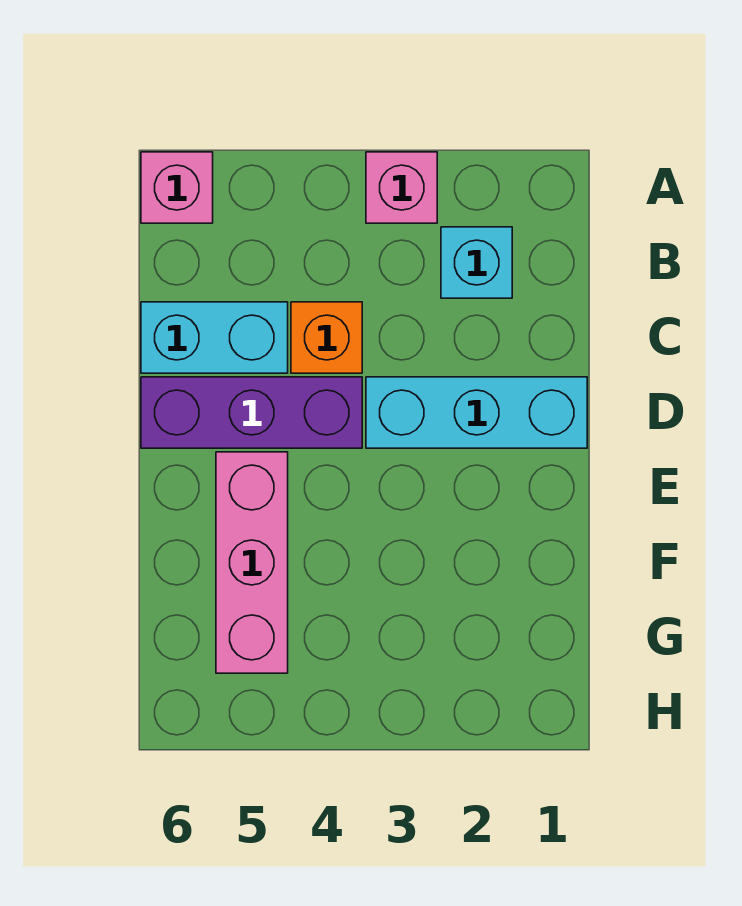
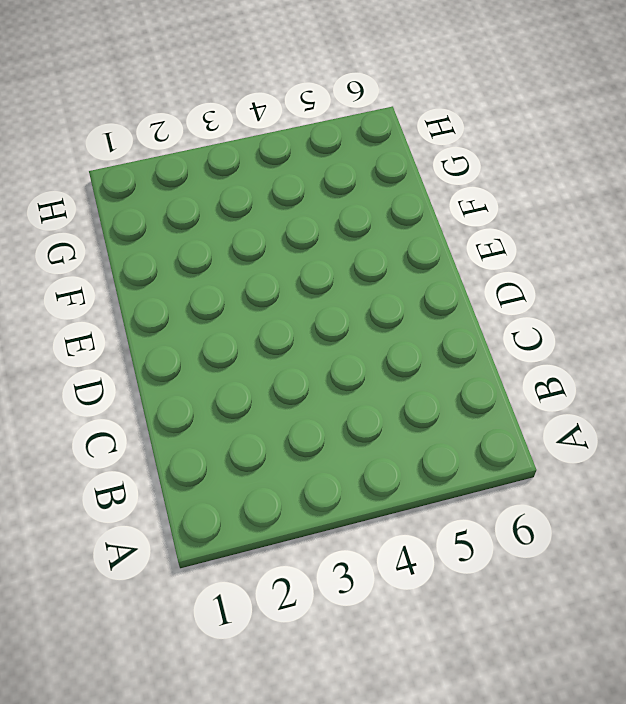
none -> pink brick A3 level 1
none -> pink brick A6 level 1

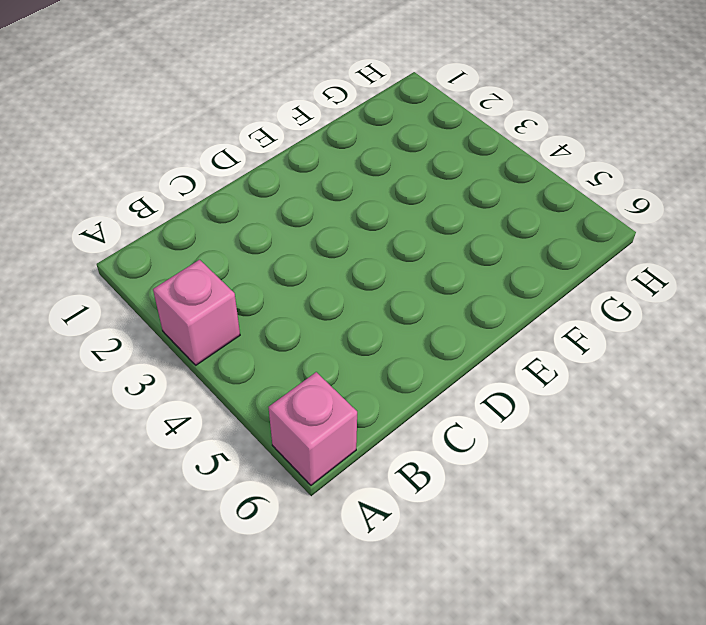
none -> cyan brick B2 level 1
none -> orange brick C4 level 1

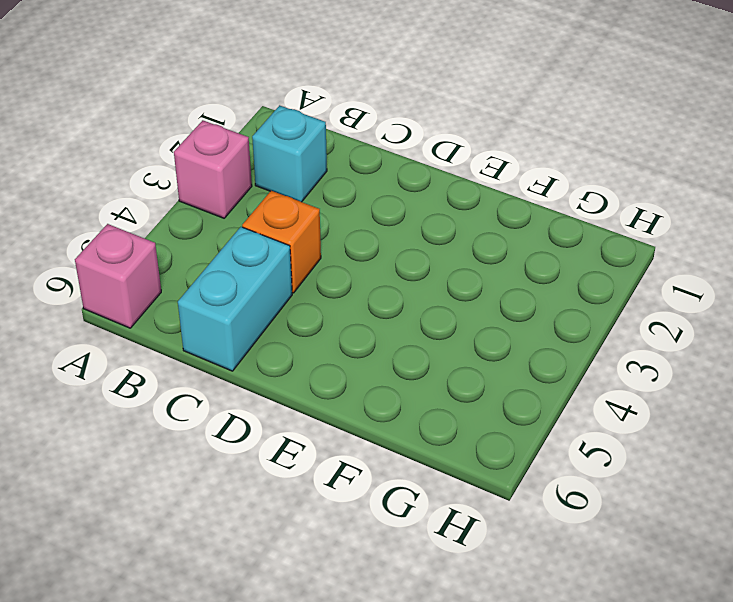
none -> cyan brick D1:D3 level 1
none -> purple brick D4:D6 level 1

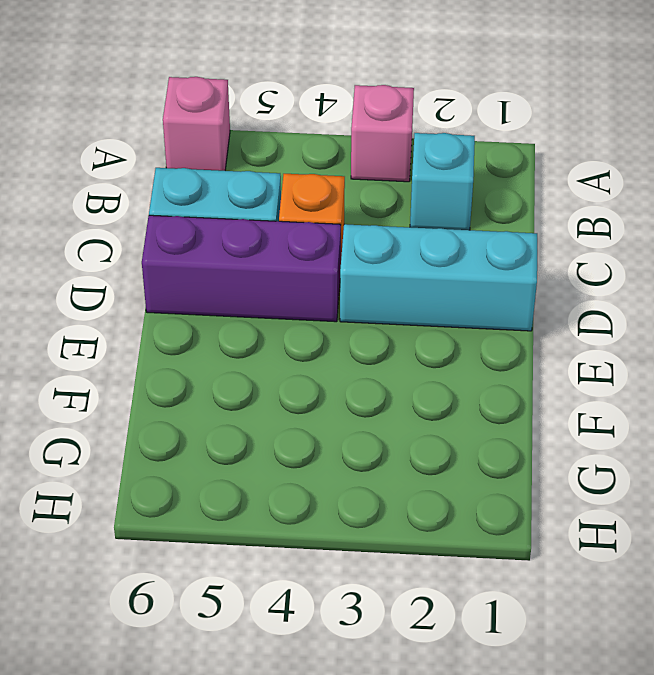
none -> pink brick E5:G5 level 1

